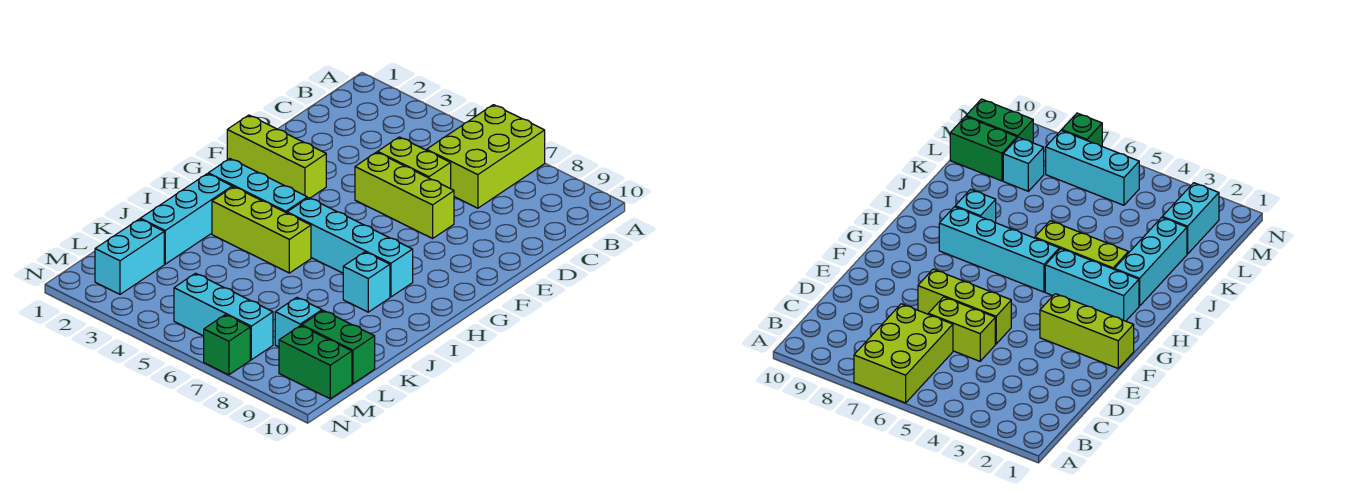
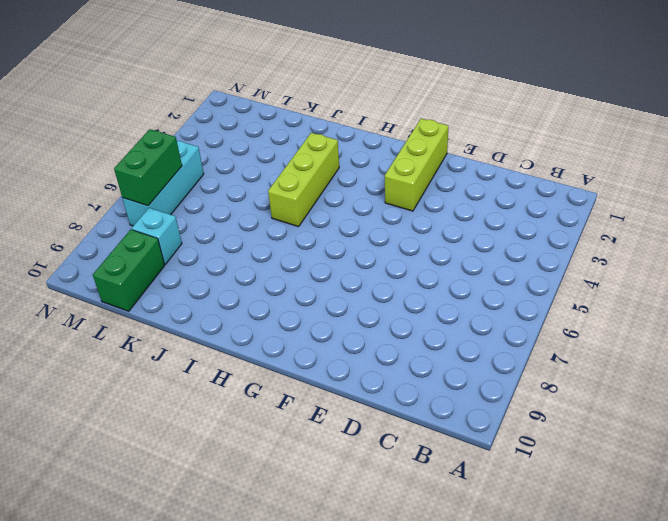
green brick M6:M7 level 2 -> green brick M9:M10 level 1
none -> lime brick A6:C7 level 1
none -> lime brick D5:D6 level 1
none -> lime brick E5:E7 level 1

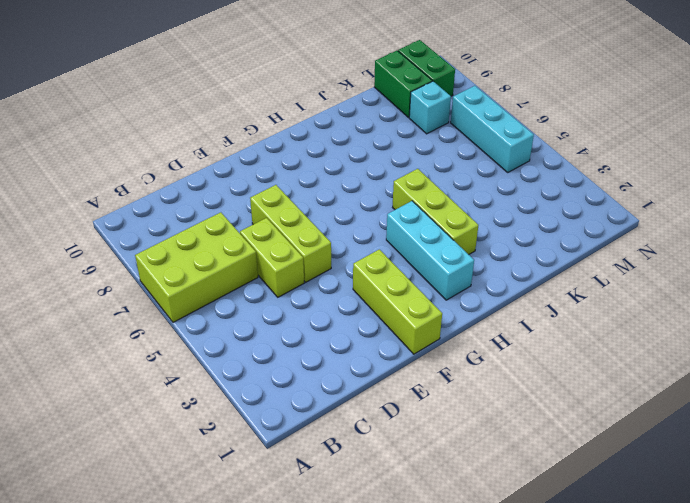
none -> cyan brick H5:H8 level 1
none -> cyan brick I2:K2 level 1
none -> cyan brick I8 level 1

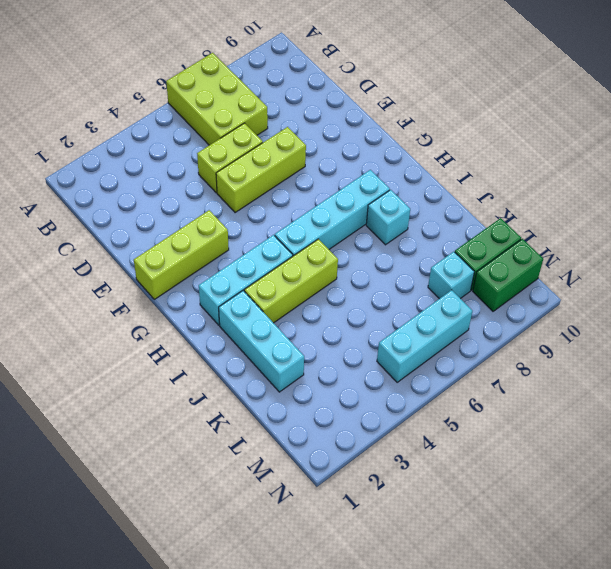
none -> cyan brick L2:M2 level 1
none -> green brick N7 level 1

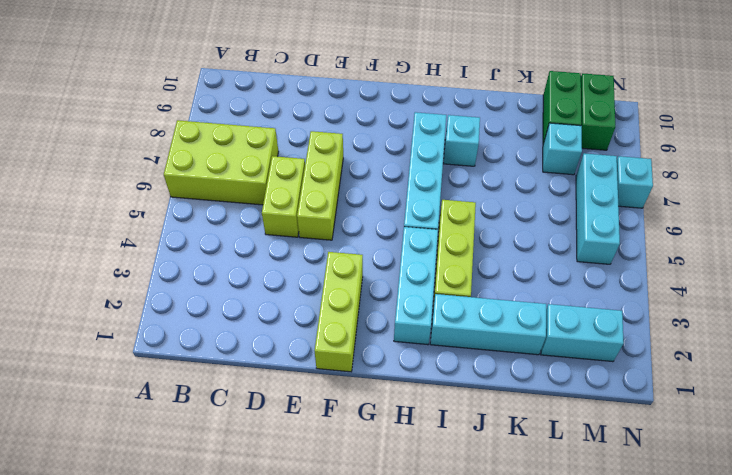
cyan brick N7 level 1 -> green brick N7 level 1

